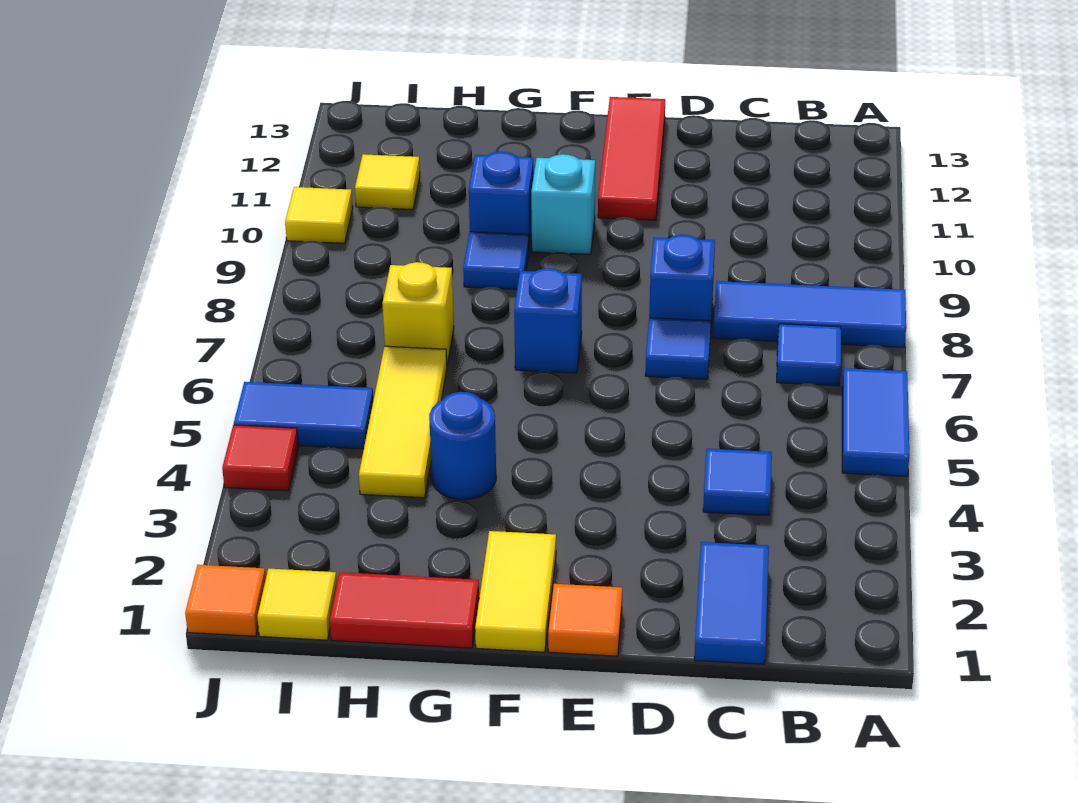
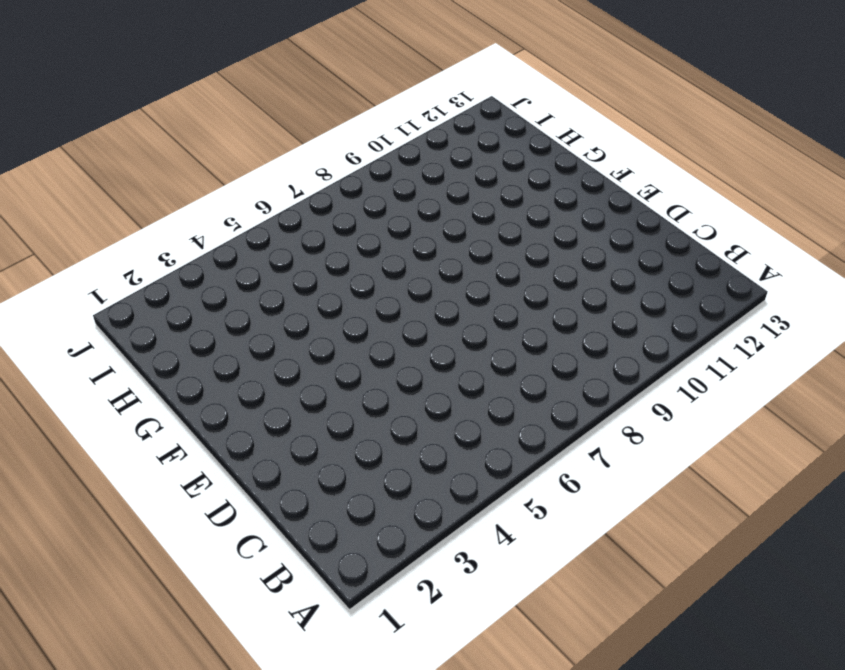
none -> blue tile A5:A6 level 1
none -> blue tile A8:C8 level 1
none -> blue tile B7 level 1

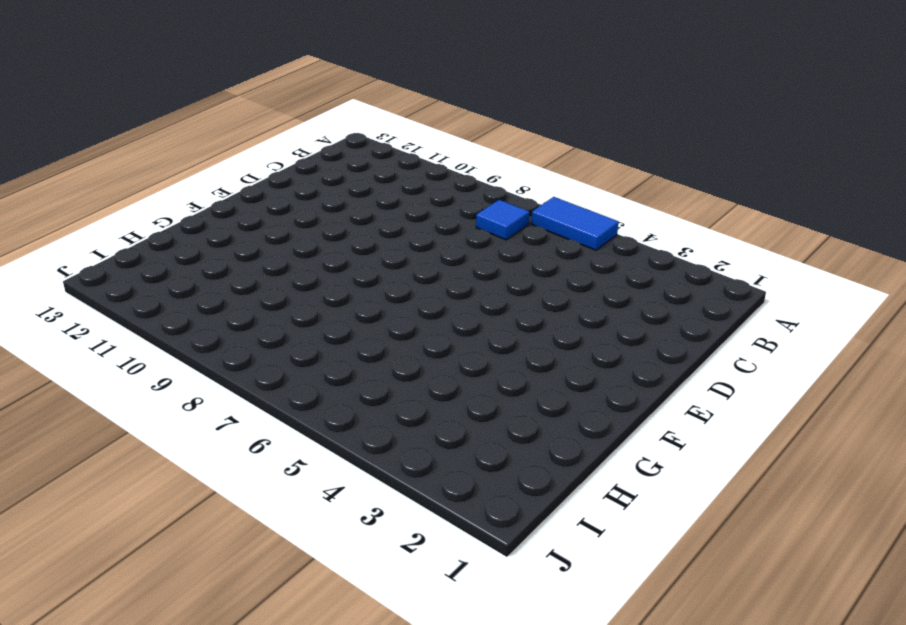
none -> blue tile A8:C8 level 1
none -> blue tile C1:C2 level 1
none -> blue tile C4 level 1

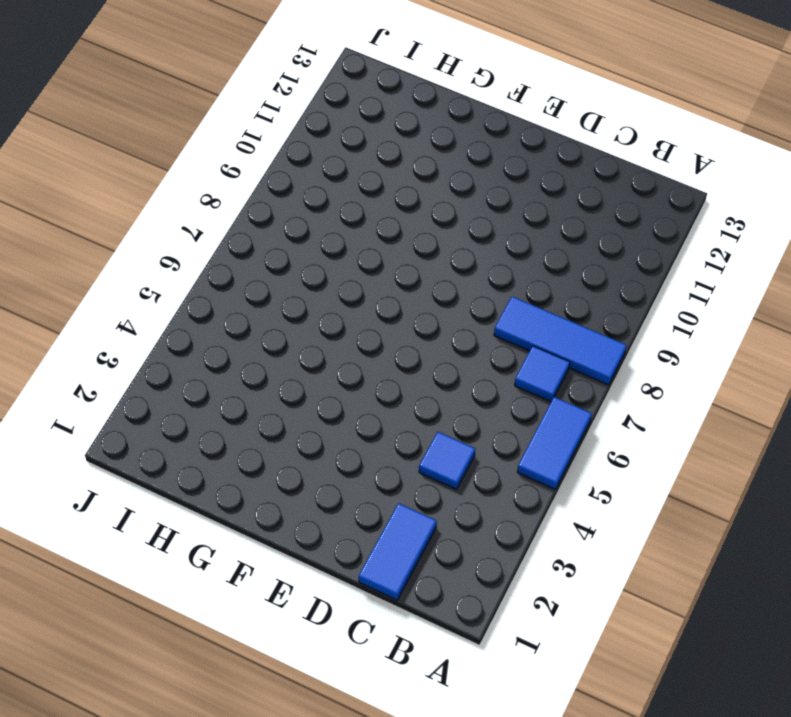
none -> blue tile D7 level 1
none -> blue brick D8 level 1
none -> orange tile E1 level 1

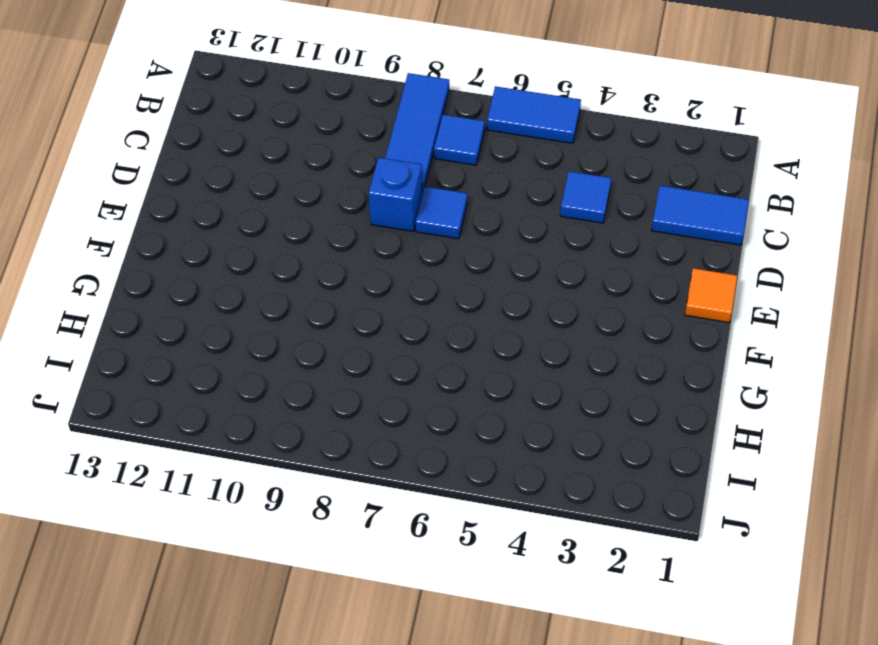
none -> red tile E11:E13 level 1
none -> yellow tile F1:F2 level 1
none -> blue brick F7 level 1

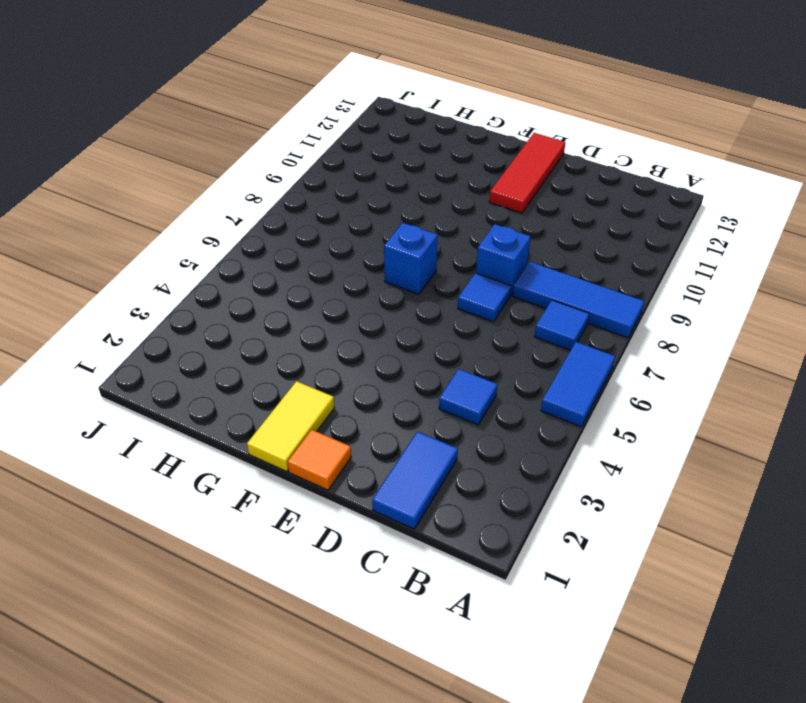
none -> cyan brick F10 level 1
none -> red tile G1:H1 level 1
none -> blue round brick G4 level 1

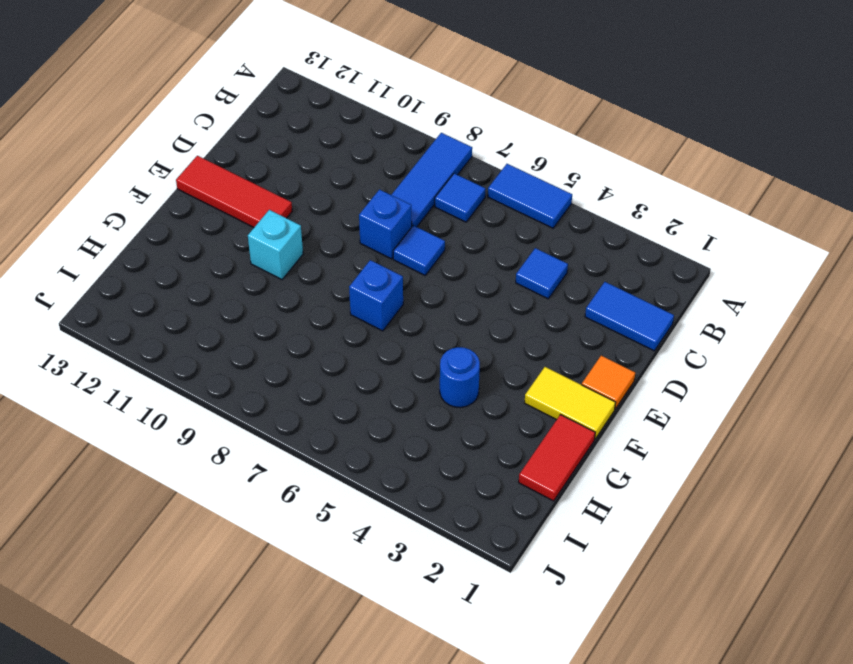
none -> blue tile G9 level 1
none -> blue brick G10 level 1
none -> yellow tile H4:H6 level 1

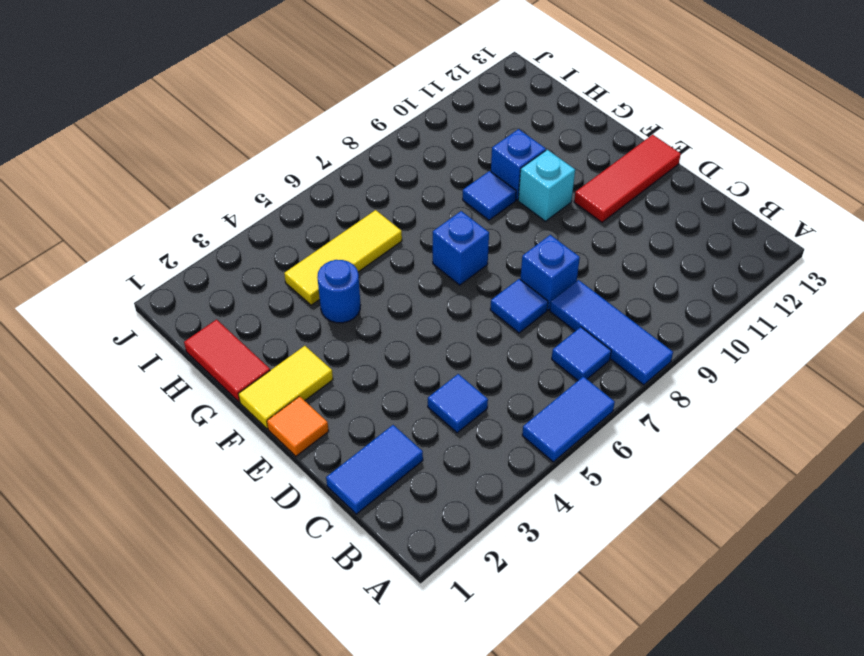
none -> yellow brick H7 level 1
none -> yellow tile I1 level 1
none -> blue tile I5:J5 level 1

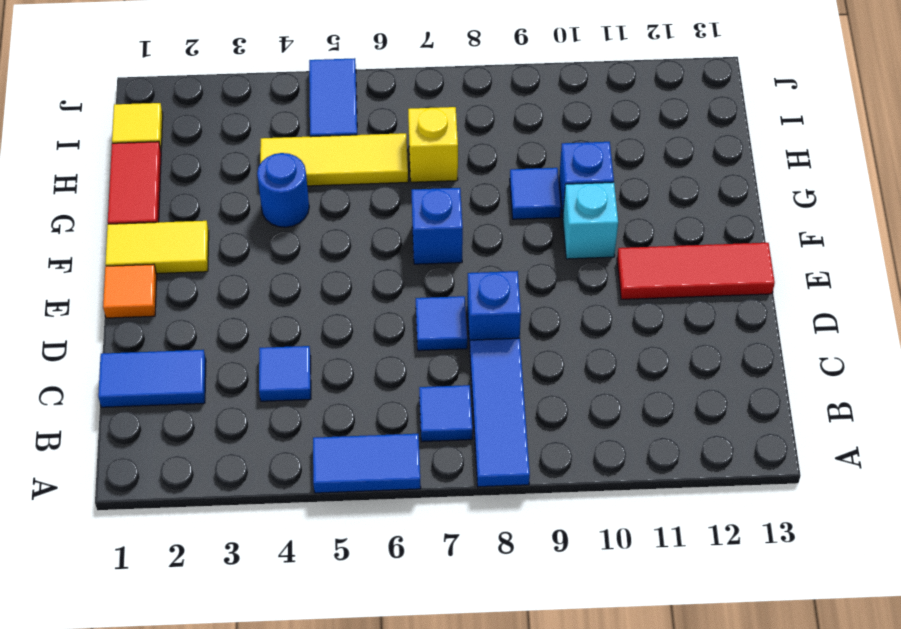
none -> yellow tile I11 level 1
none -> orange tile J1 level 1
none -> red tile J4 level 1

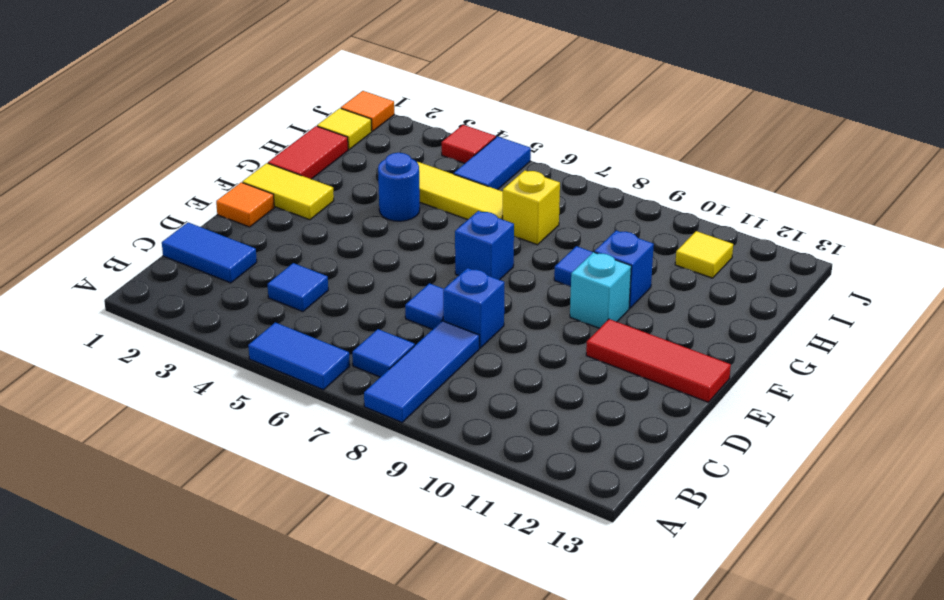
none -> yellow tile J10 level 1

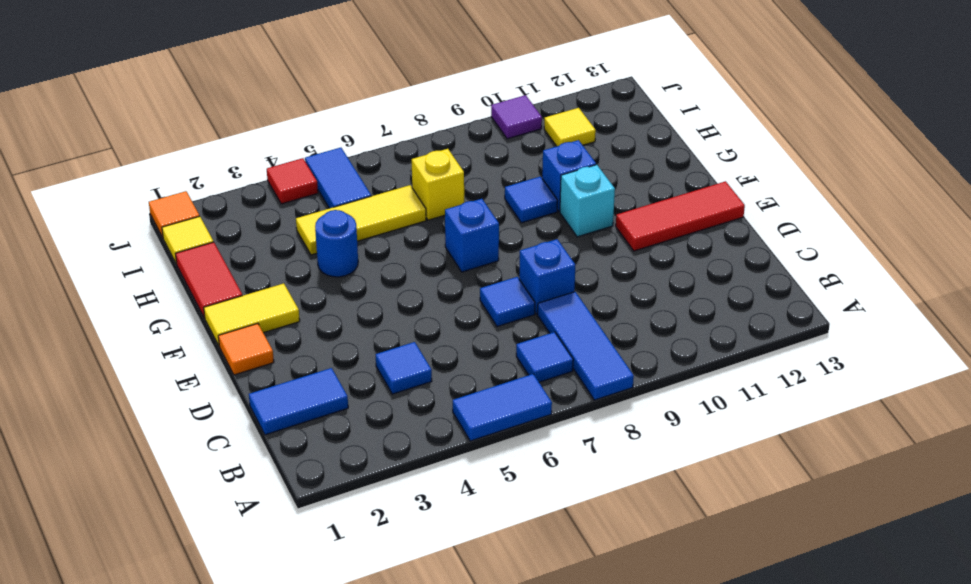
purple tile J10 level 1 -> yellow tile J10 level 1

